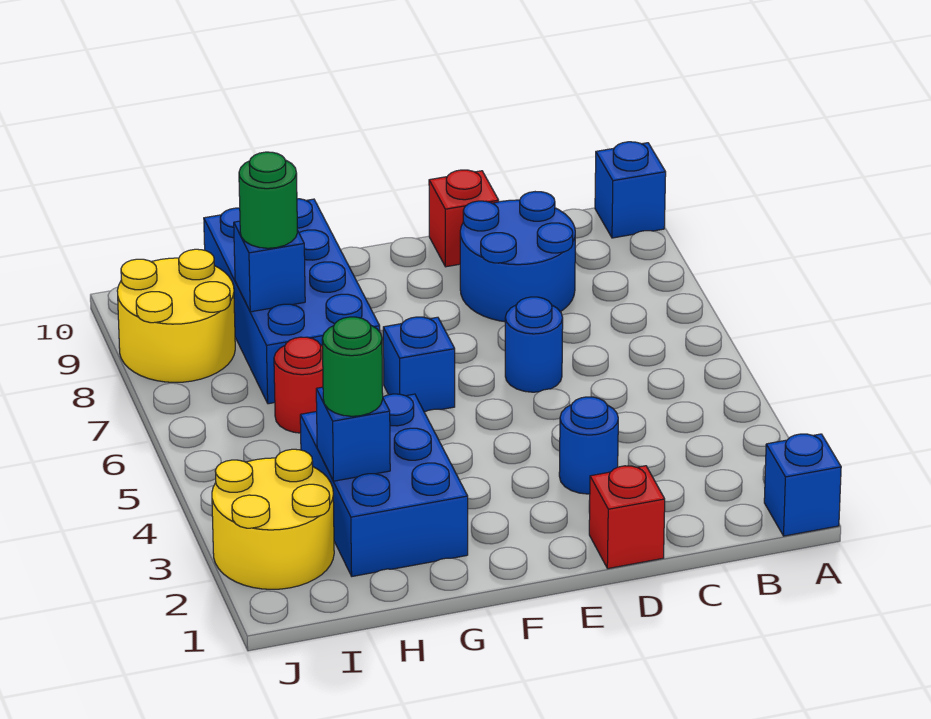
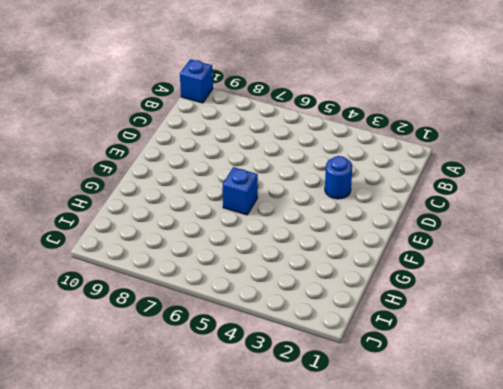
none -> blue brick A1 level 1
none -> blue round brick C8:D9 level 1
none -> red brick D1 level 1

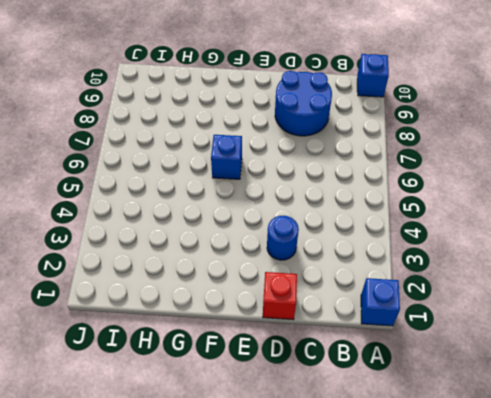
none -> blue round brick D6 level 1
none -> red brick D10 level 1
none -> blue brick G2:H4 level 1

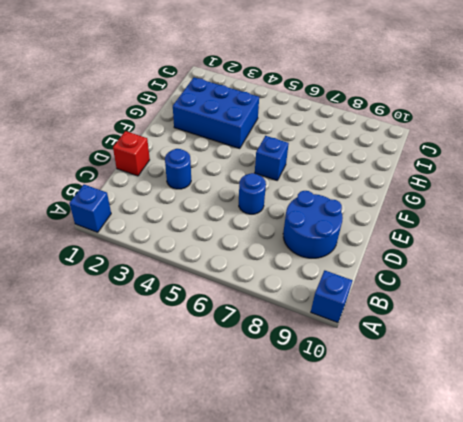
none -> red brick D10 level 1
none -> blue brick G7:H10 level 1
none -> red round brick H6 level 1

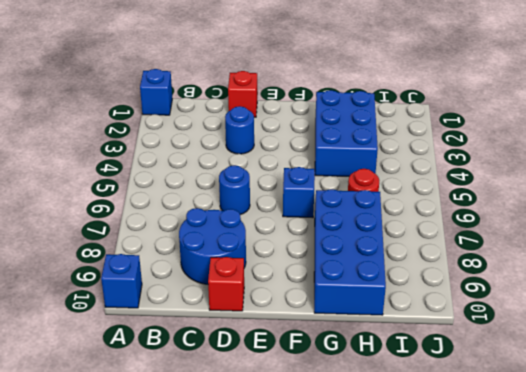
none -> yellow round brick I2:J3 level 1
none -> yellow round brick I8:J9 level 1
none -> blue brick H3 level 2

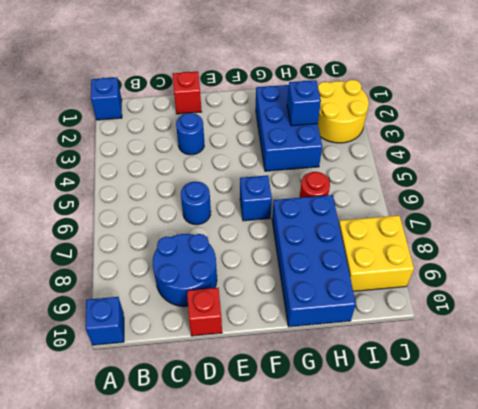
yellow brick I8:J9 level 1 -> yellow round brick I8:J9 level 1
none -> blue brick H8 level 2
none -> green round brick H3 level 3
none -> green round brick H8 level 3

